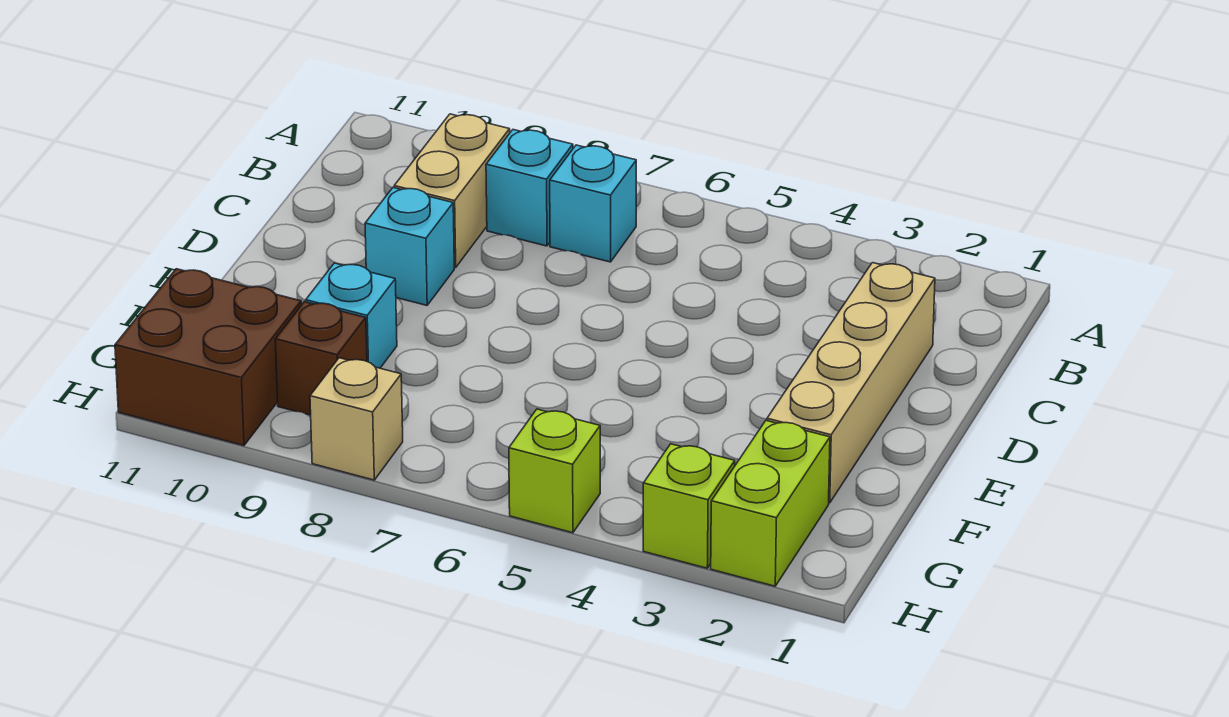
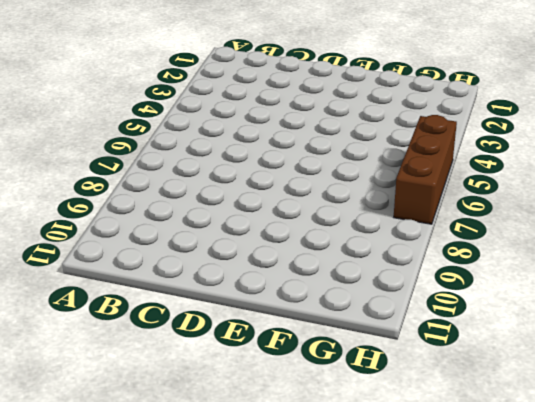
brown brick H5:H7 level 1 -> lime brick H5 level 1
none -> cyan brick B7 level 1
none -> cyan brick B8 level 1
none -> tan brick B9:C9 level 1

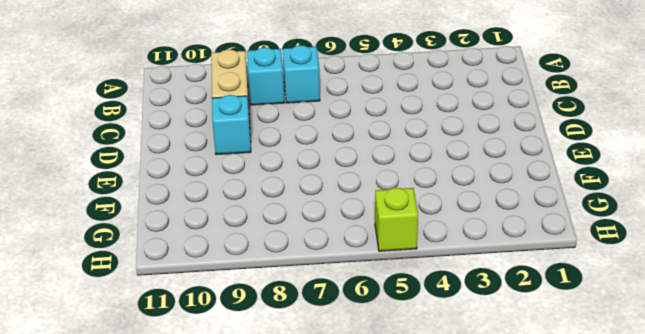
none -> tan brick C2:F2 level 1
none -> cyan brick F9 level 1
none -> lime brick G2:H2 level 1

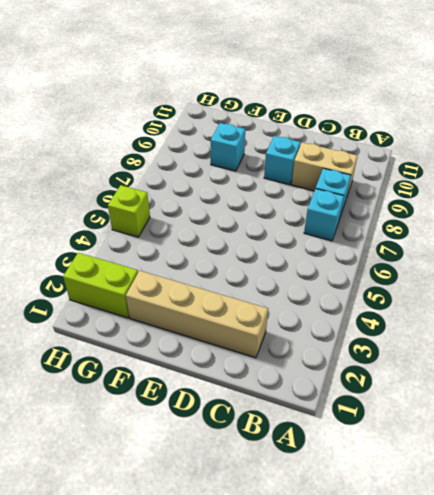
none -> brown brick G9 level 1
none -> brown brick G10:H11 level 1
none -> lime brick H3 level 1

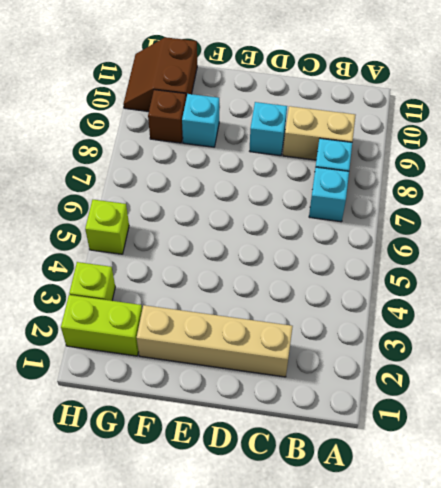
brown slope G10:H11 level 1 top G -> brown brick G10:H11 level 1
none -> tan brick H8 level 1

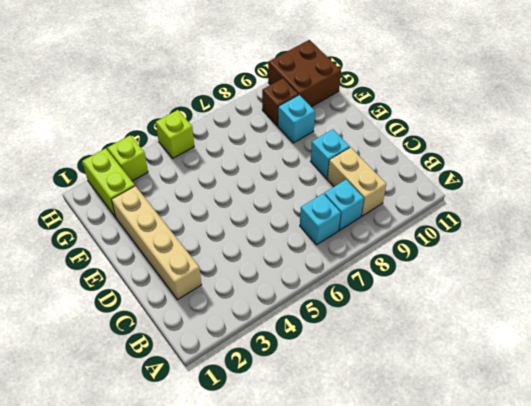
none -> tan brick H8 level 1

